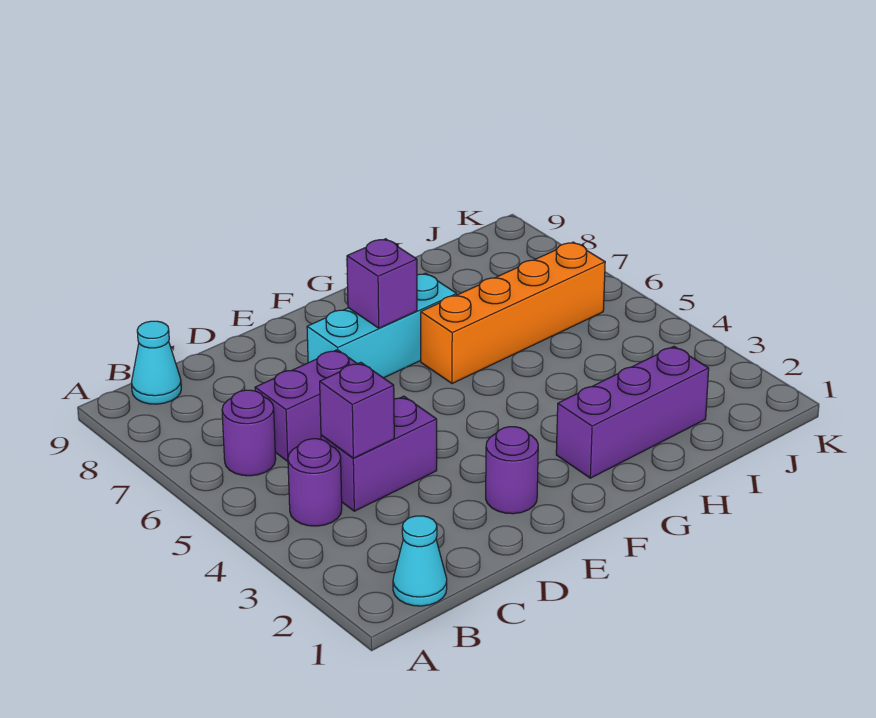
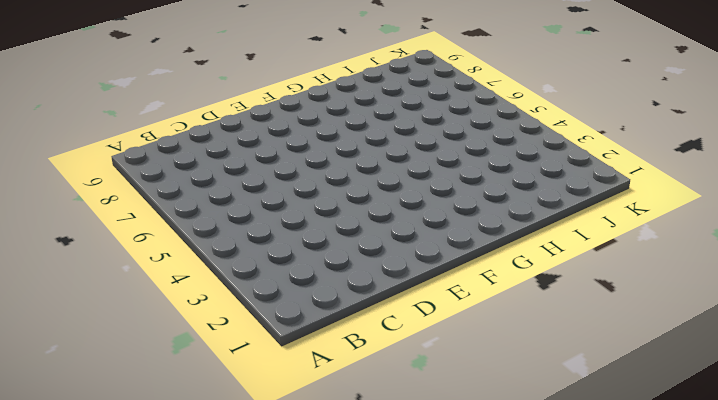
none -> cyan cone B1 level 1
none -> purple round brick B4 level 1
none -> purple round brick B6 level 1

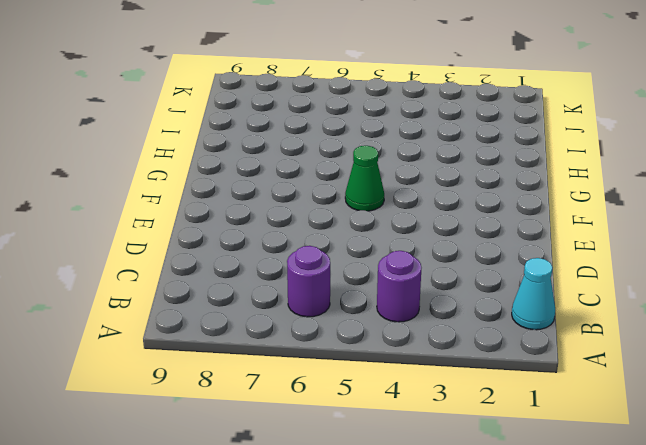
green cone F5 level 1 -> none
none -> cyan cone B9 level 1
none -> purple brick C4:D4 level 1
none -> purple brick C6:D6 level 1

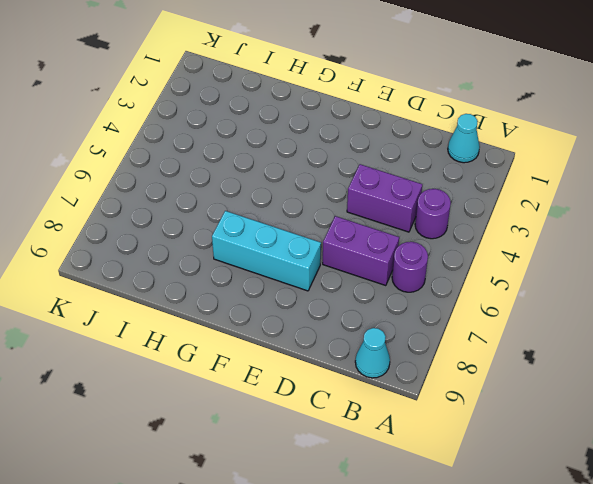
none -> purple round brick E2 level 1
none -> purple brick G2:I2 level 1
none -> orange brick G6:J6 level 1

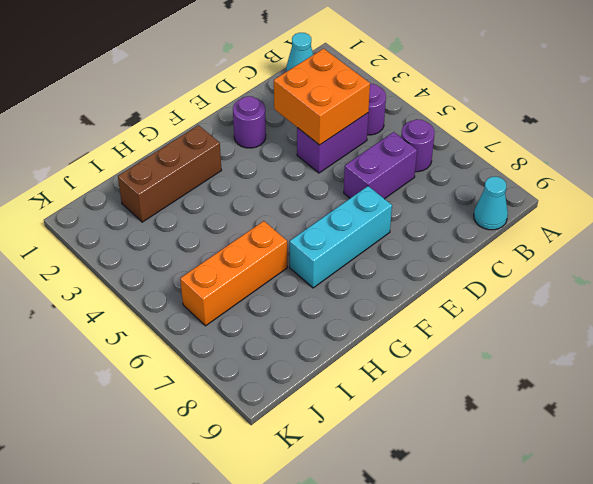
orange brick C3:D4 level 2 -> purple brick C4 level 2
brown brick G2:I2 level 1 -> purple brick G2:I2 level 1
orange brick H6:J6 level 1 -> orange brick G6:J6 level 1
none -> purple brick F7 level 2

